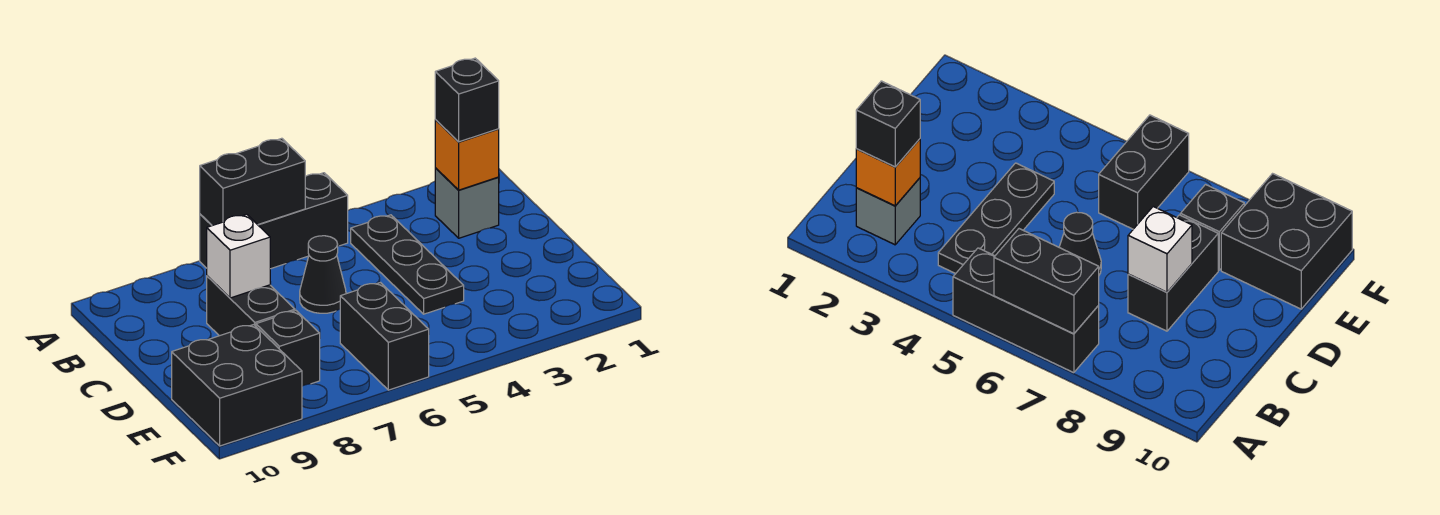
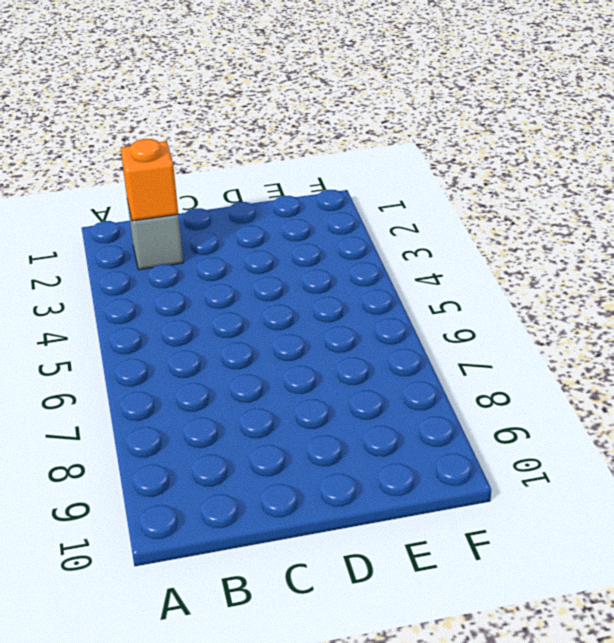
none -> black brick A5:A7 level 1
none -> black plate B4:D4 level 1
none -> black cone C6 level 1

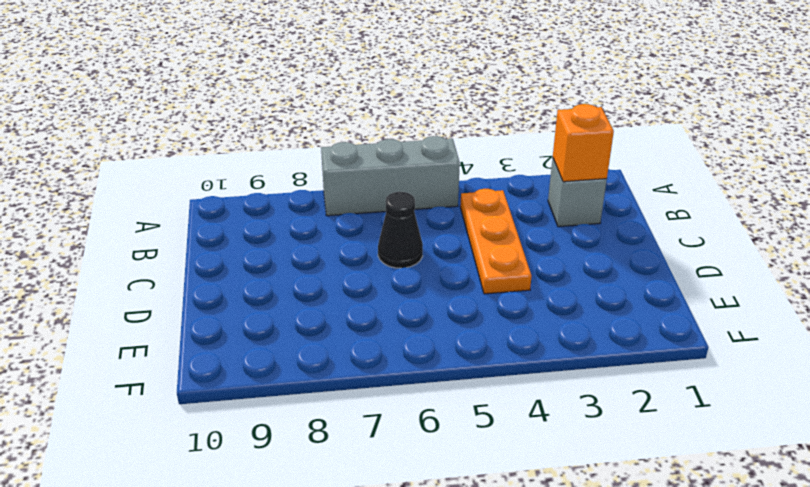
grey brick A5:A7 level 1 -> black brick A5:A7 level 1
orange plate B4:D4 level 1 -> black plate B4:D4 level 1
none -> black brick C8:D8 level 1
none -> black brick E6:F6 level 1
none -> black brick E8 level 1

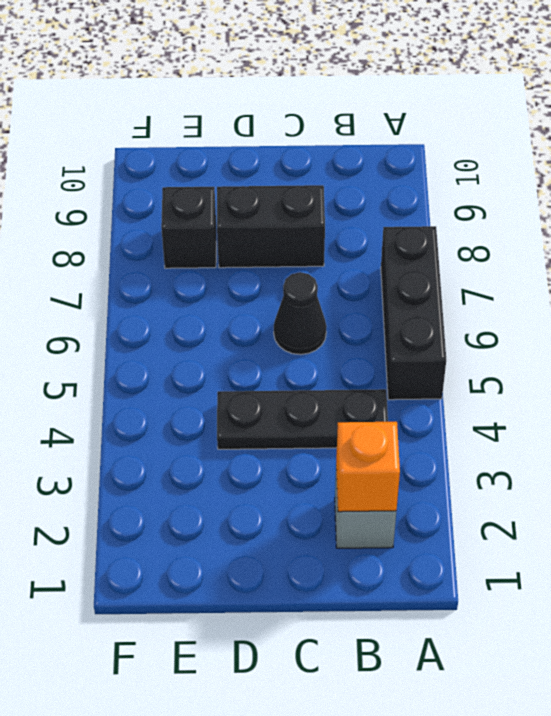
none -> black brick E6:F6 level 1
none -> black brick E9:F10 level 1
none -> black brick A6:A7 level 2

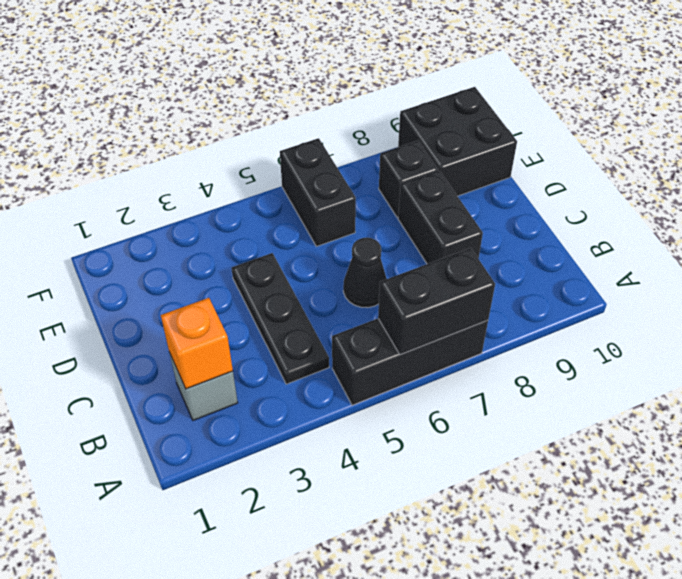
none -> white brick C8 level 2
none -> black brick B2 level 3

